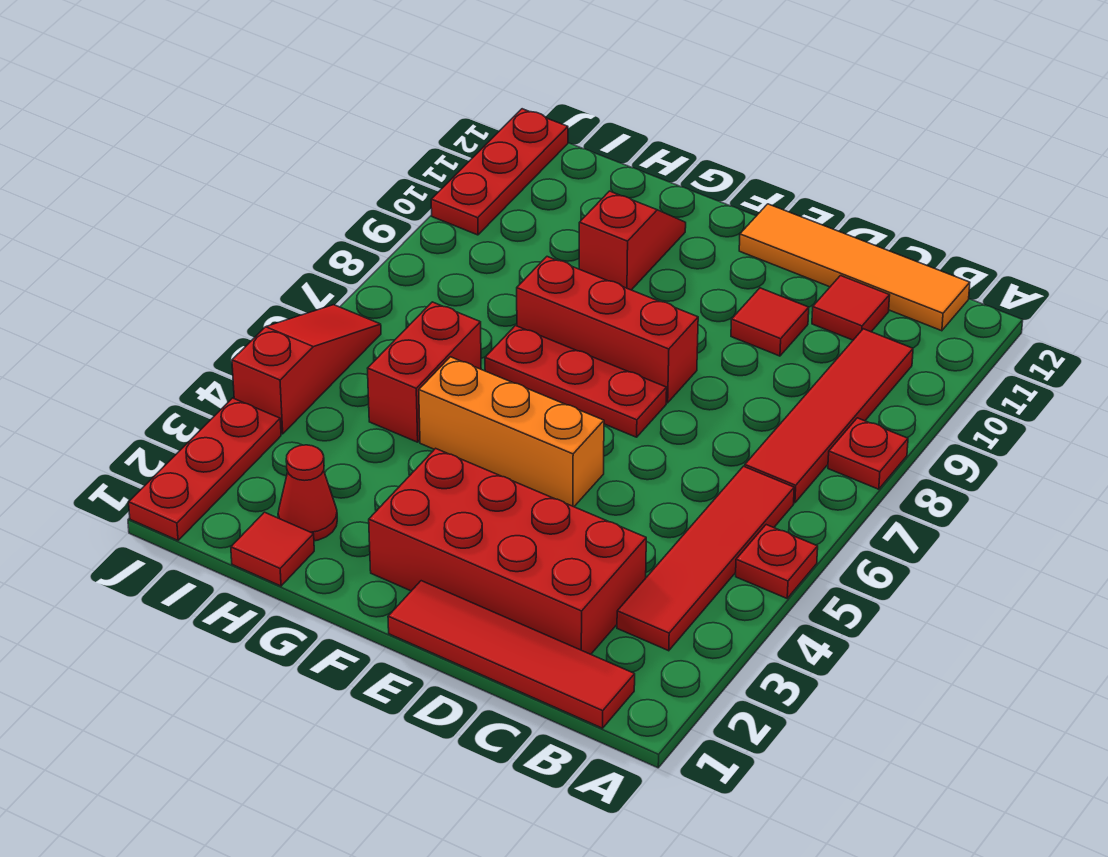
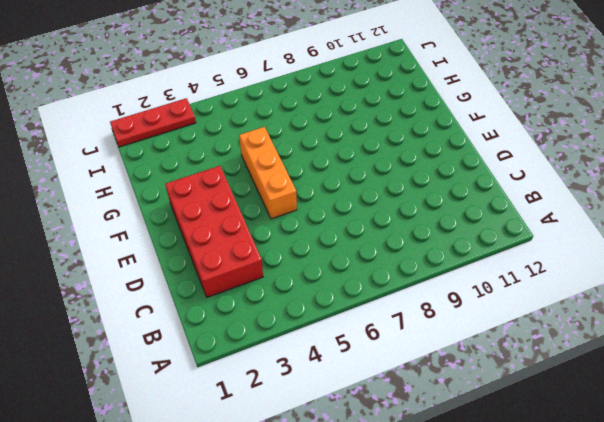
none -> red plate A5 level 1
none -> red plate A8 level 1
none -> red tile B1:E1 level 1

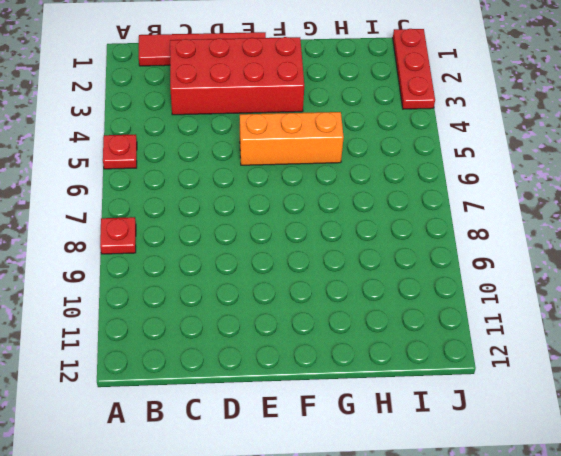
none -> red tile B3:B6 level 1
none -> red tile B7:B10 level 1
none -> orange tile B12:E12 level 1

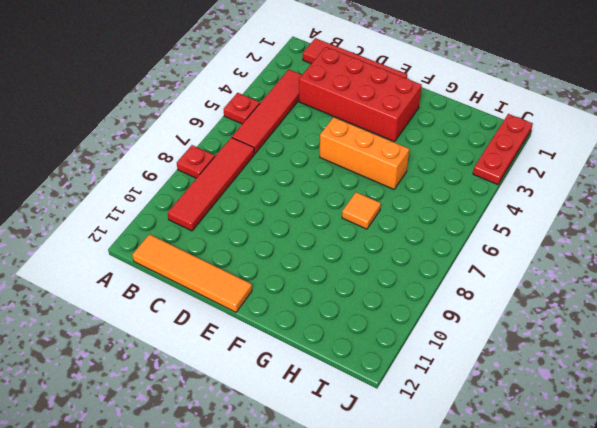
orange tile G7 level 1 -> red plate E7:G7 level 1
none -> red tile C11 level 1
none -> red tile D10 level 1
none -> red brick E8:G8 level 1

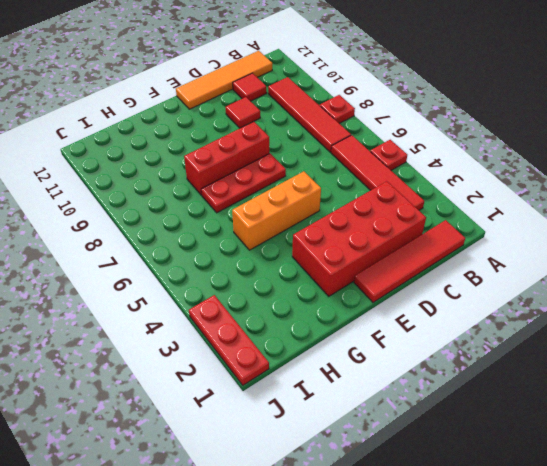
none -> red slope G10:G11 level 1 top 10
none -> red tile H1 level 1
none -> red cone H2 level 1

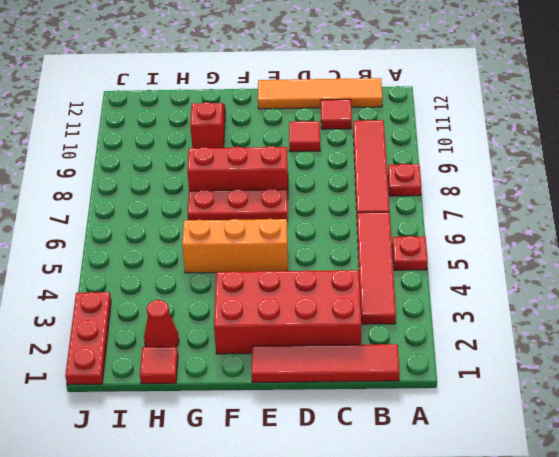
none -> red brick H5:H6 level 1
none -> red slope J4:J6 level 1 top 4
none -> red plate J10:J12 level 1

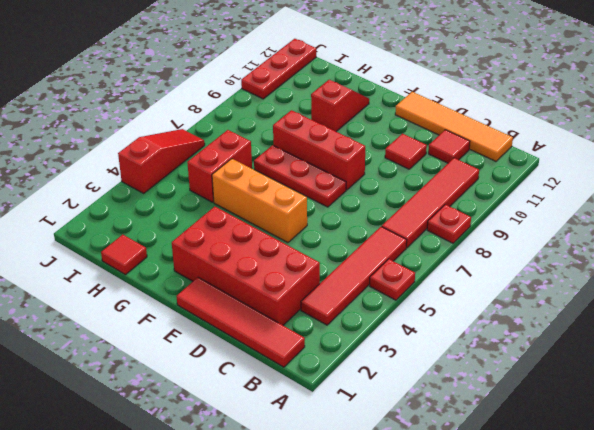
none -> red cone H2 level 1
none -> red plate J1:J3 level 1

